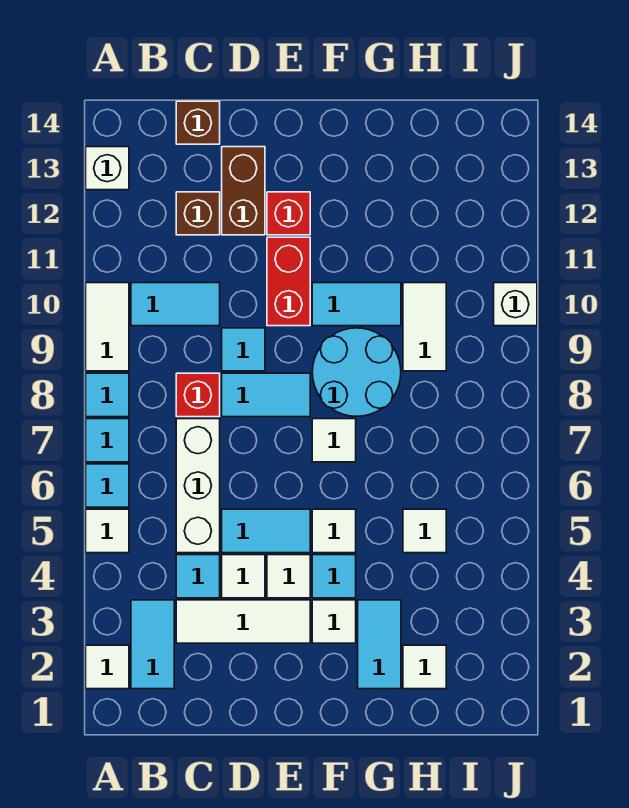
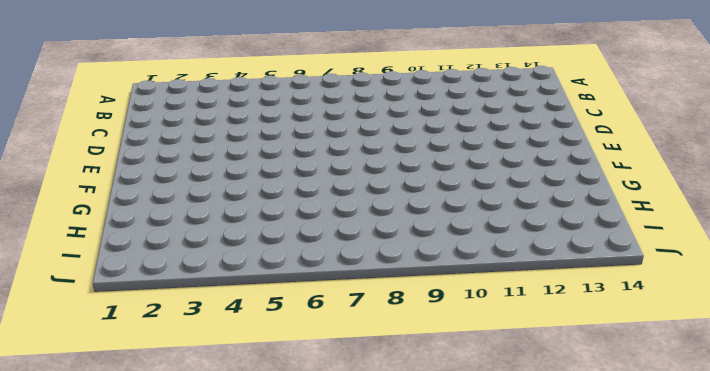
none -> white tile A2 level 1
none -> white tile A5 level 1
none -> cyan tile A6 level 1
none -> cyan tile A7 level 1

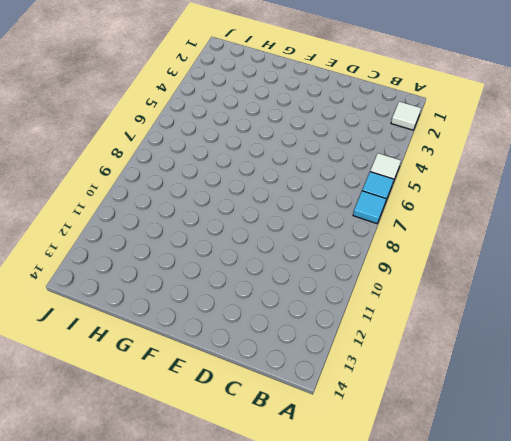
none -> cyan tile A8 level 1
none -> white tile A9:A10 level 1
none -> white brick A13 level 1
none -> cyan tile B2:B3 level 1

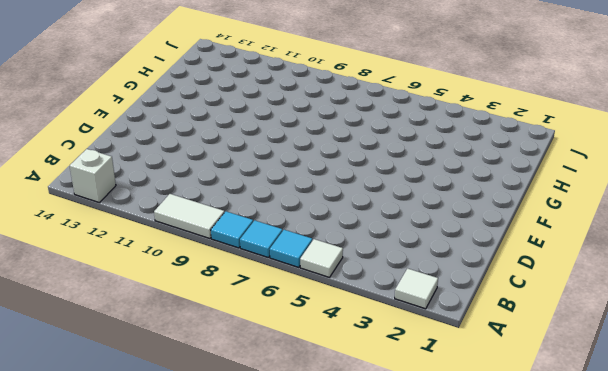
none -> cyan tile B2:B3 level 1
none -> cyan tile B10:C10 level 1
none -> white tile C3:E3 level 1
none -> cyan tile C4 level 1

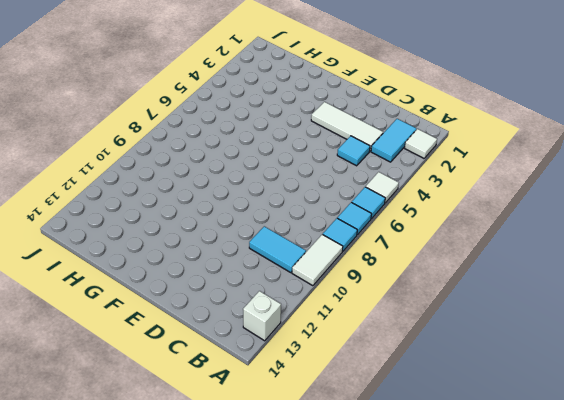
none -> white brick C5:C7 level 1
none -> red brick C8 level 1
none -> brown brick C12 level 1
none -> brown brick C14 level 1

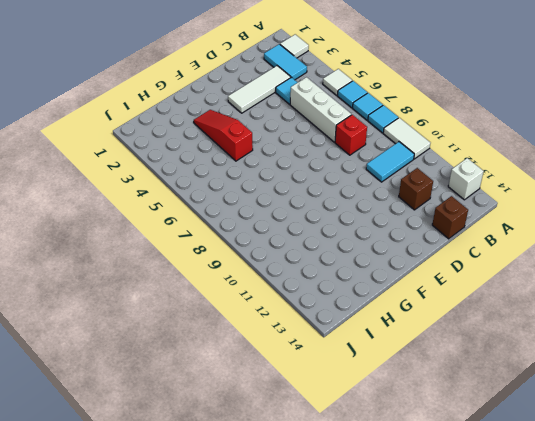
red slope G3:G5 level 1 top 5 -> cyan tile G2:G3 level 1
none -> white tile D4 level 1
none -> cyan tile D5:E5 level 1
none -> cyan tile D8:E8 level 1
none -> cyan tile D9 level 1

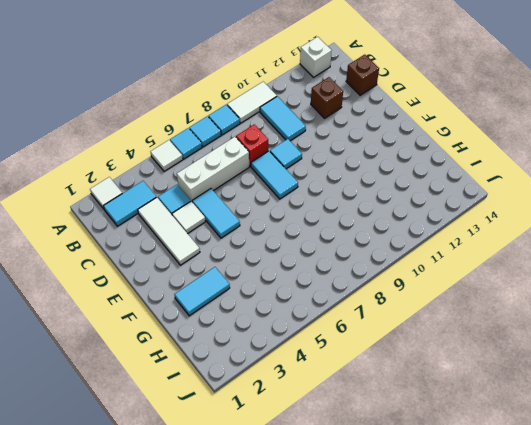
none -> brown brick D12:D13 level 1
none -> white tile E4 level 1
none -> red brick E10:E11 level 1
none -> red brick E12 level 1

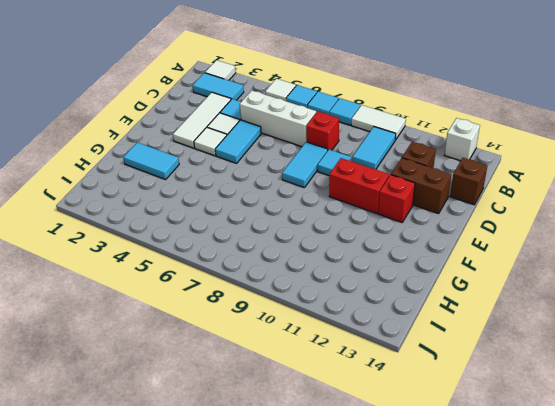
none -> white tile F3 level 1
none -> cyan tile F4 level 1
none -> white tile F5 level 1
none -> white tile F7 level 1

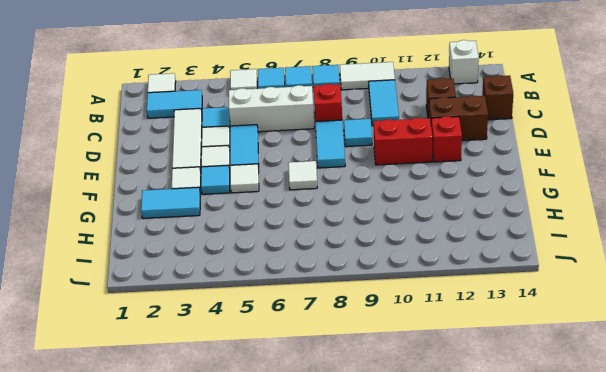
none -> cyan round brick F8:G9 level 1
none -> cyan tile F10:G10 level 1
none -> white tile H2 level 1
none -> white tile H5 level 1

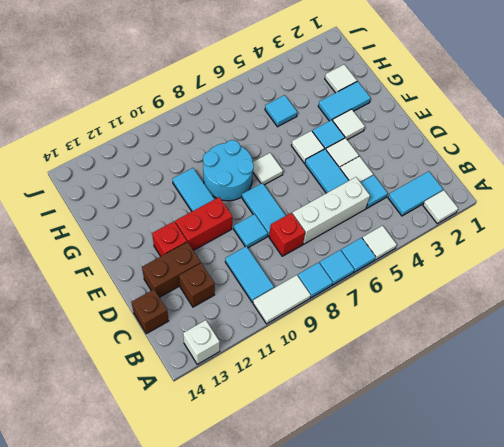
cyan tile H5 level 1 -> white tile H5 level 1
none -> white tile C3:E3 level 1
none -> white tile H9:H10 level 1
none -> white brick J10 level 1

